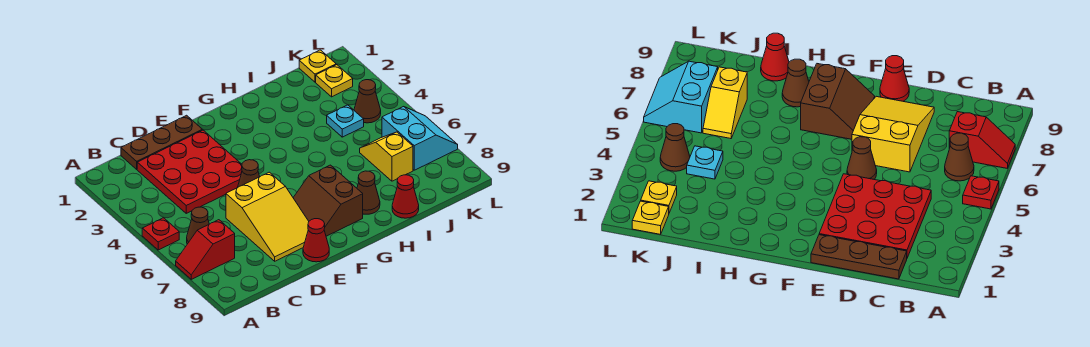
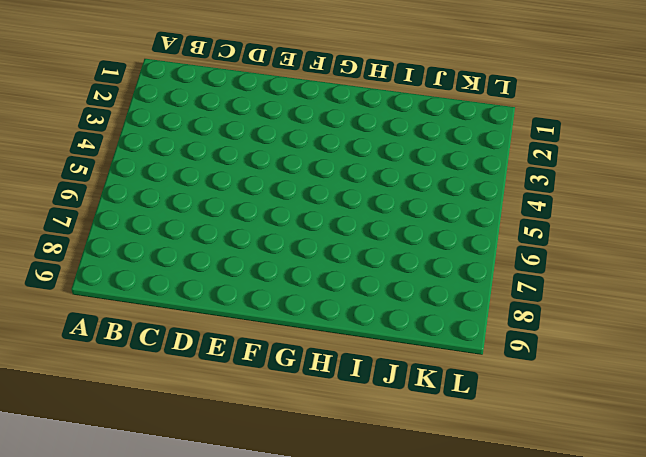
none -> red plate A5 level 1
none -> red slope A7:B7 level 1 top B
none -> brown cone B6 level 1

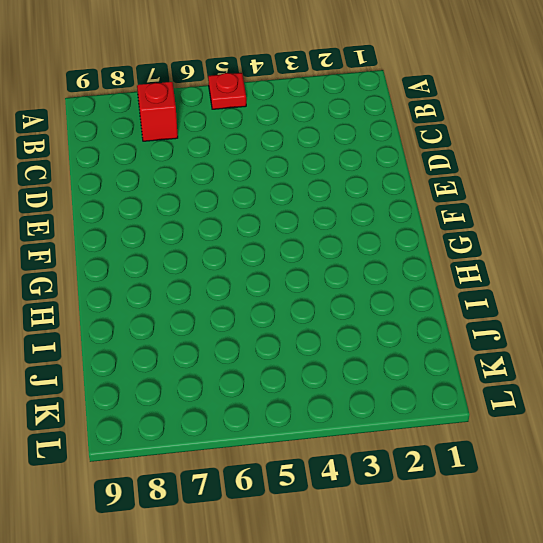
none -> brown cone B6 level 1
none -> brown plate C1:E1 level 1
none -> red plate C2:E4 level 1

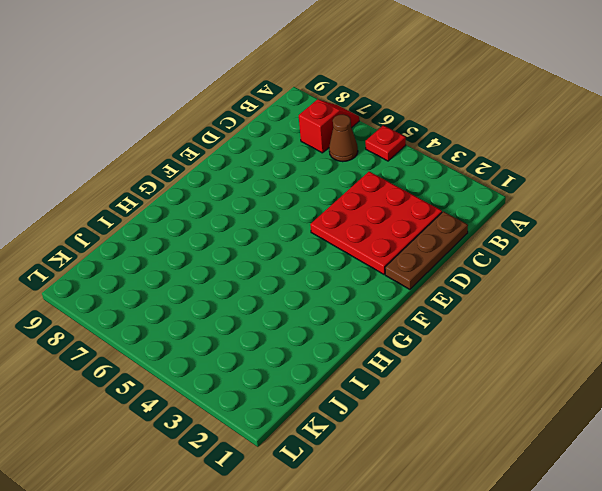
none -> yellow slope D6:E8 level 1 top 6
none -> brown cone E5 level 1
none -> red cone E9 level 1

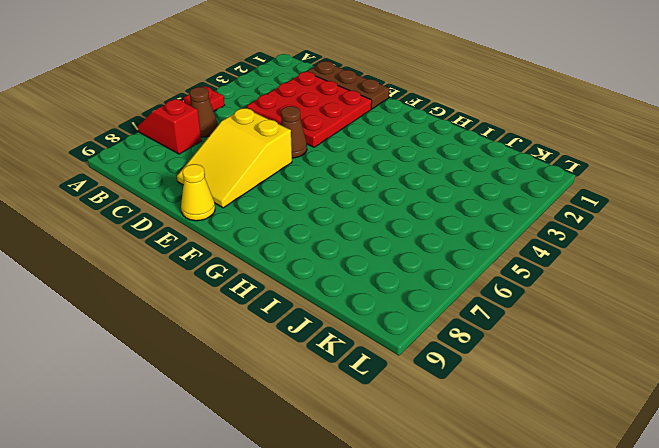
yellow cone E9 level 1 -> red cone E9 level 1
none -> brown slope F7:G8 level 1 top G
none -> brown cone H8 level 1
none -> red cone I9 level 1

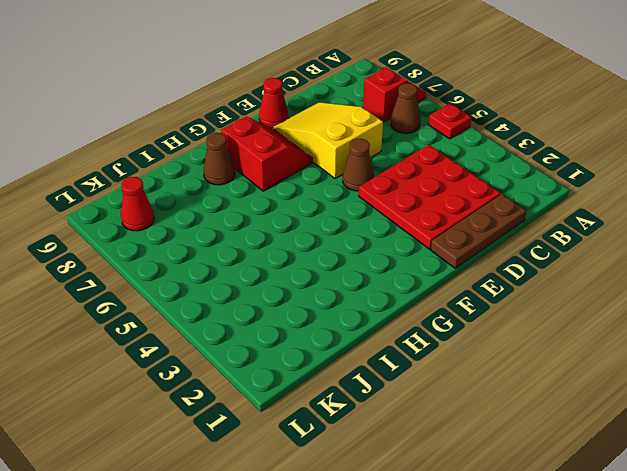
red slope F7:G8 level 1 top G -> brown slope F7:G8 level 1 top G
red cone K8 level 1 -> red cone I9 level 1
none -> cyan plate J4 level 1
none -> yellow slope J6:J7 level 1 top 7
none -> yellow plate K1 level 1

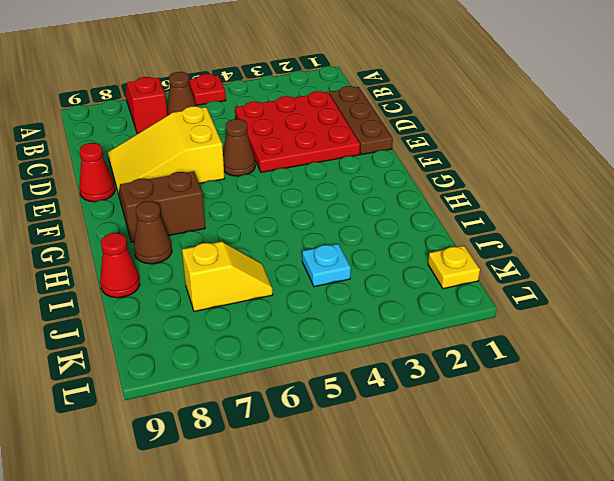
none -> yellow plate K2 level 1
none -> brown cone K4 level 1
none -> cyan slope K6:L7 level 1 top K

